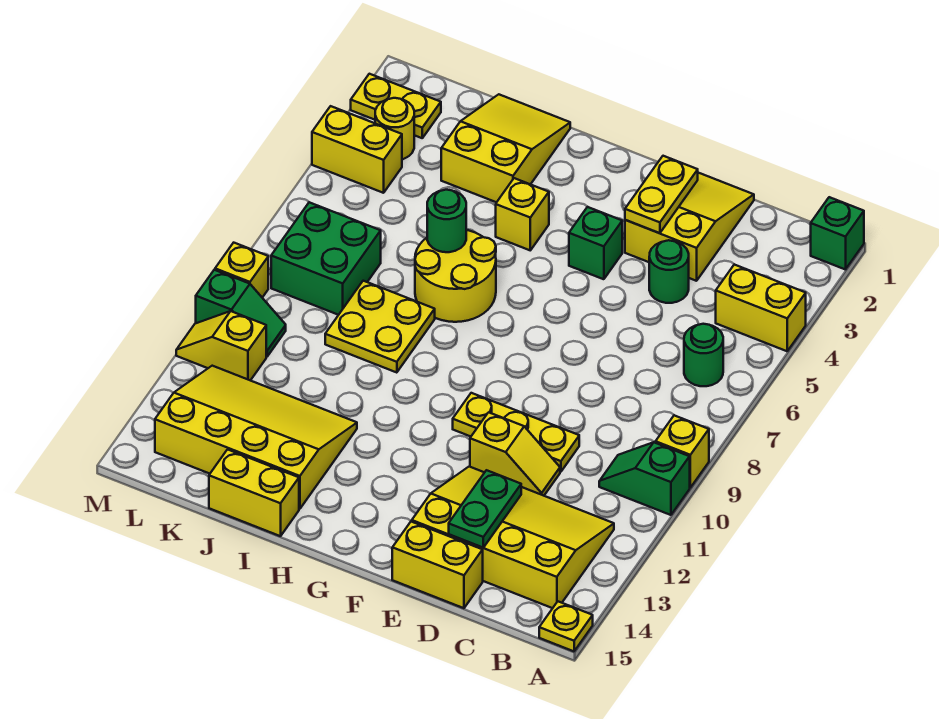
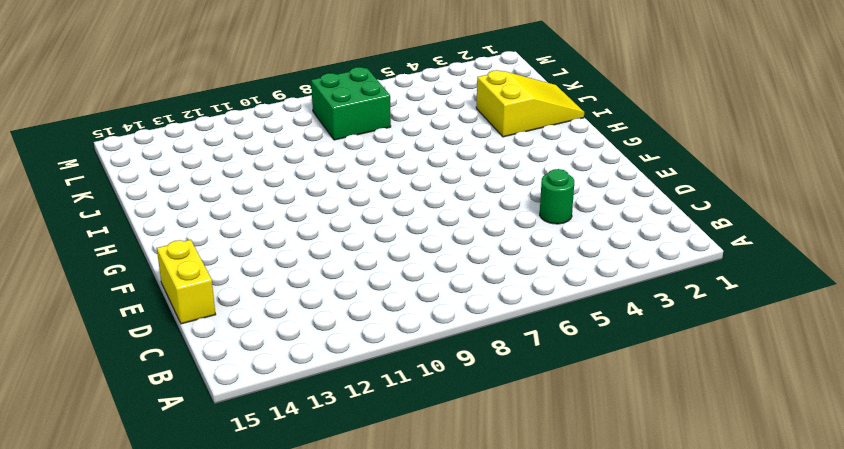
none -> green brick A1 level 1
none -> yellow brick A4:B4 level 1
none -> yellow brick A9 level 1

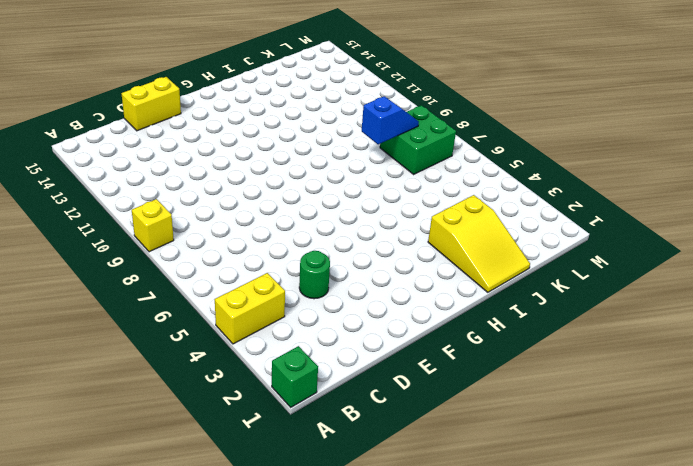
blue slope J8:K8 level 2 top J -> none
none -> green slope A10:B10 level 1 top A
none -> yellow plate A15 level 1
none -> green round brick B6 level 1

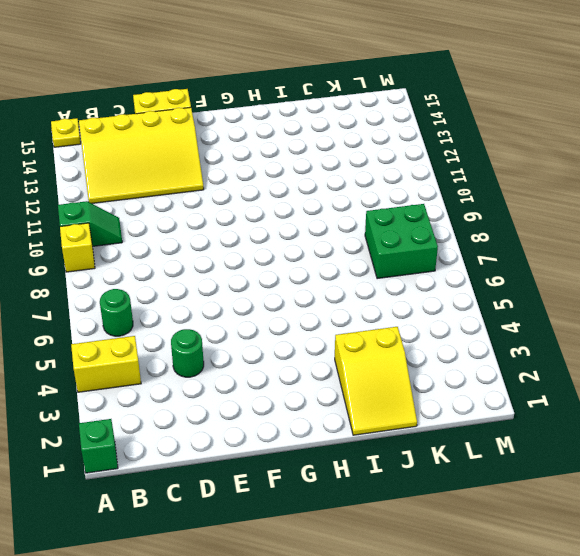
none -> yellow slope D1:E3 level 1 top 3
none -> yellow plate D10:F10 level 1
none -> yellow slope D11:E11 level 1 top E

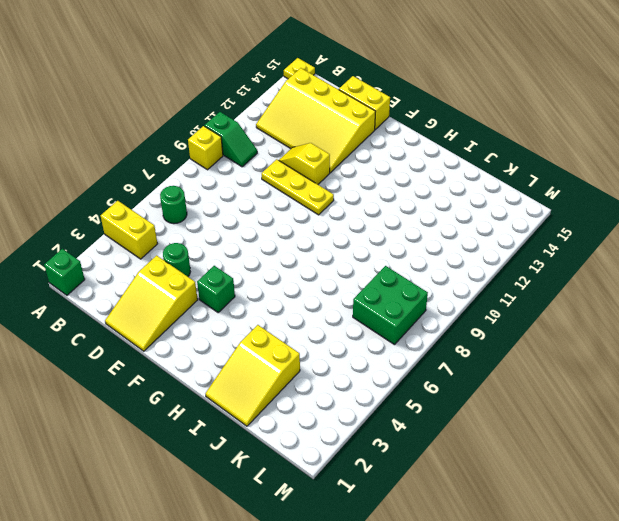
none -> yellow brick H4 level 1
none -> yellow round brick H6:I7 level 1
none -> yellow plate I8:J9 level 1

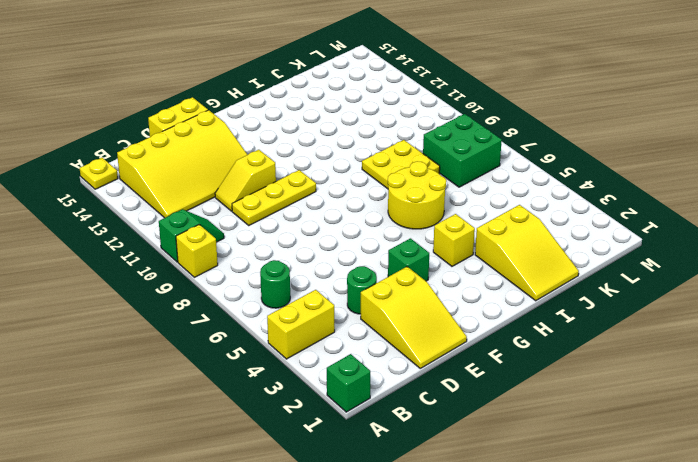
none -> yellow slope I12:L14 level 1 top 14
none -> yellow brick I15:J15 level 1
none -> yellow plate L2:M2 level 1

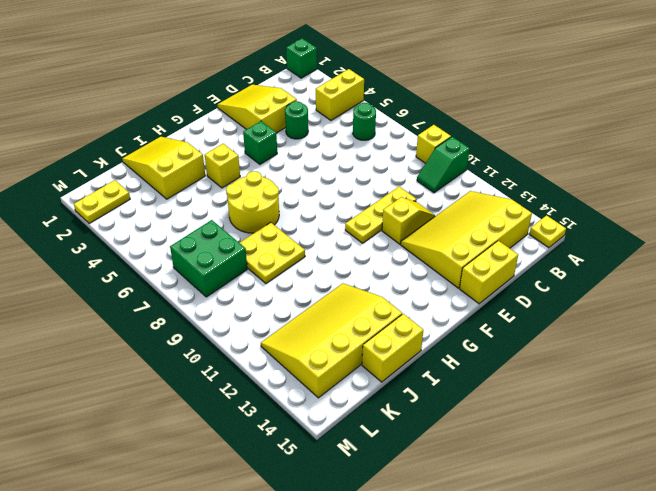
none -> yellow round brick L3 level 1
none -> yellow brick L4:M4 level 1
none -> green slope L10:M10 level 1 top M

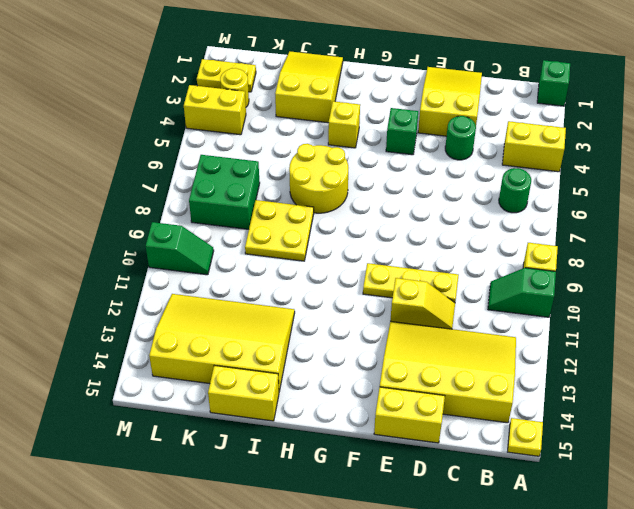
none -> yellow slope L11:M11 level 1 top L
none -> yellow brick M9 level 1
none -> green plate D13:D14 level 2

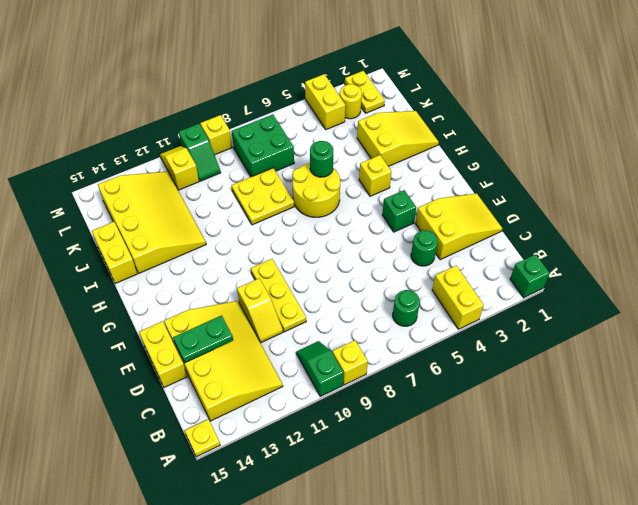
none -> yellow plate E2:E3 level 2

